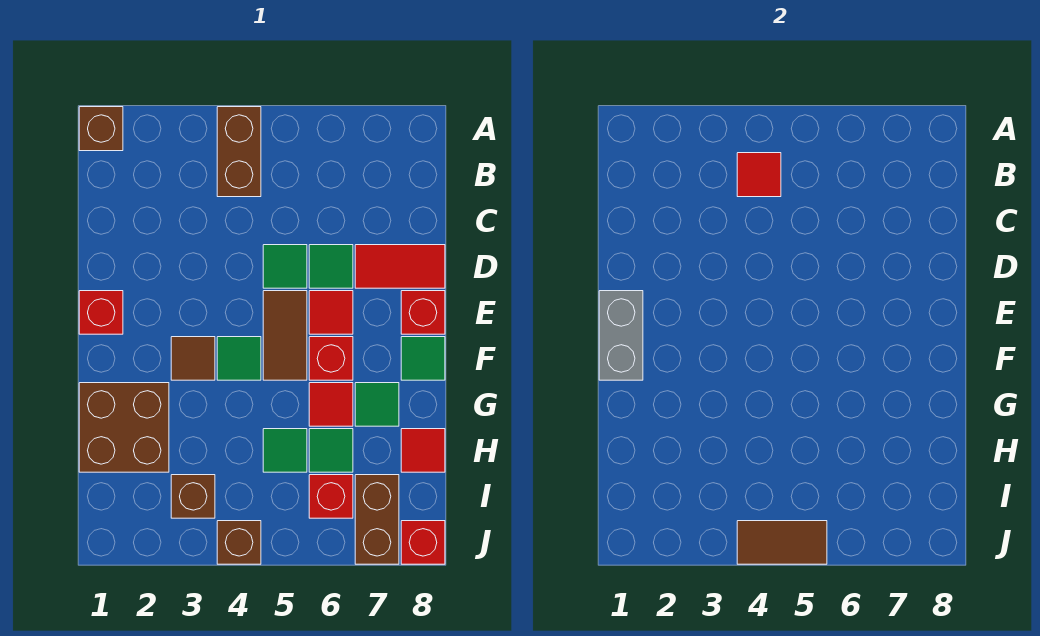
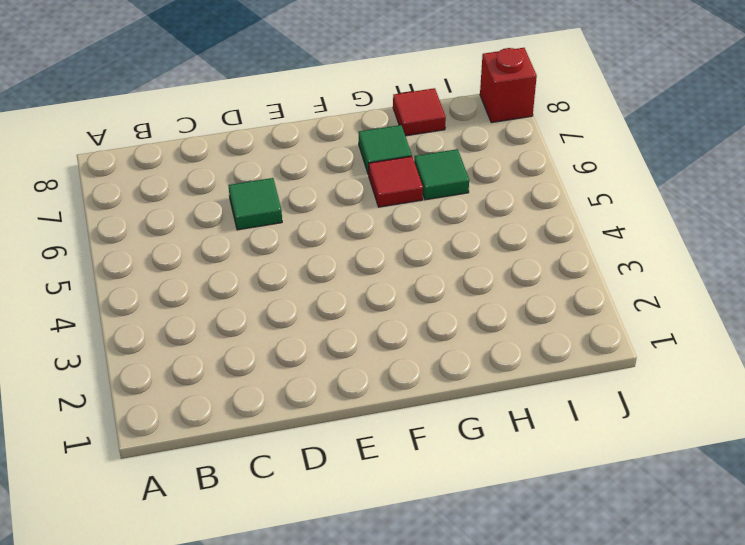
none -> brown brick A1 level 1
none -> brown brick A4:B4 level 1
none -> green tile D5 level 1

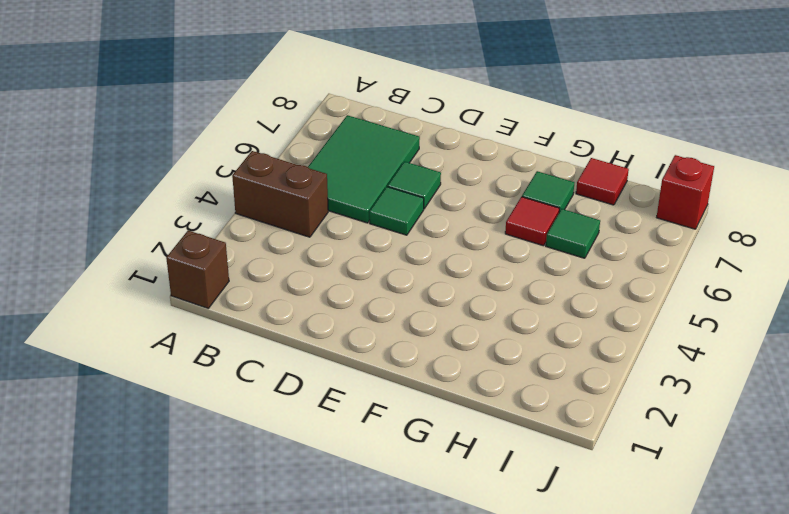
green tile B5:C7 level 1 -> none
none -> red tile D7:D8 level 1
none -> red brick E1 level 1
none -> brown tile E5:F5 level 1

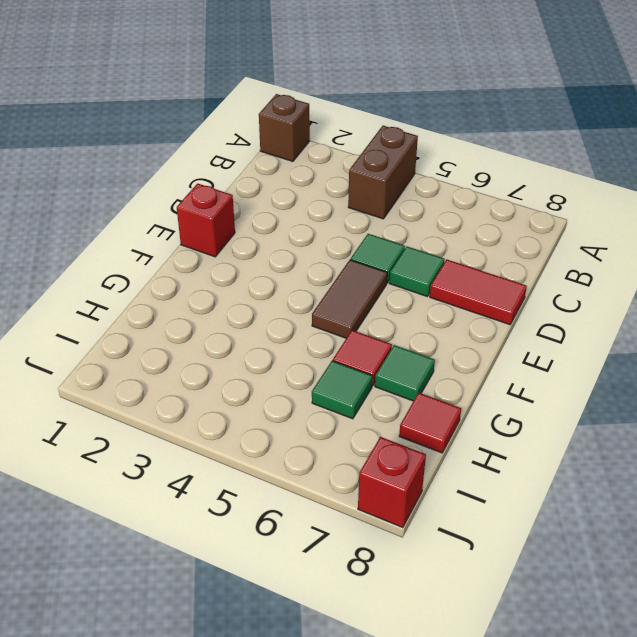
none -> red tile E6 level 1
none -> red brick E8 level 1
none -> brown tile F3 level 1

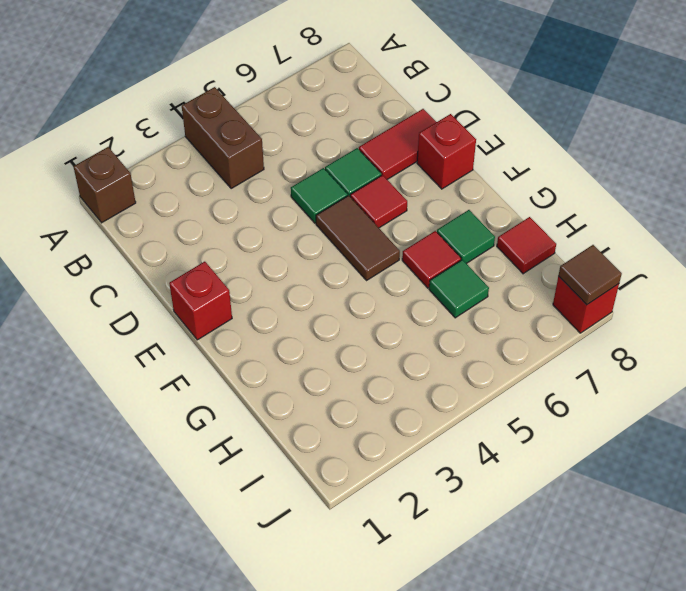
brown tile J8 level 2 -> brown tile F3 level 1
none -> green tile F4 level 1
none -> red brick F6 level 1
none -> green tile F8 level 1

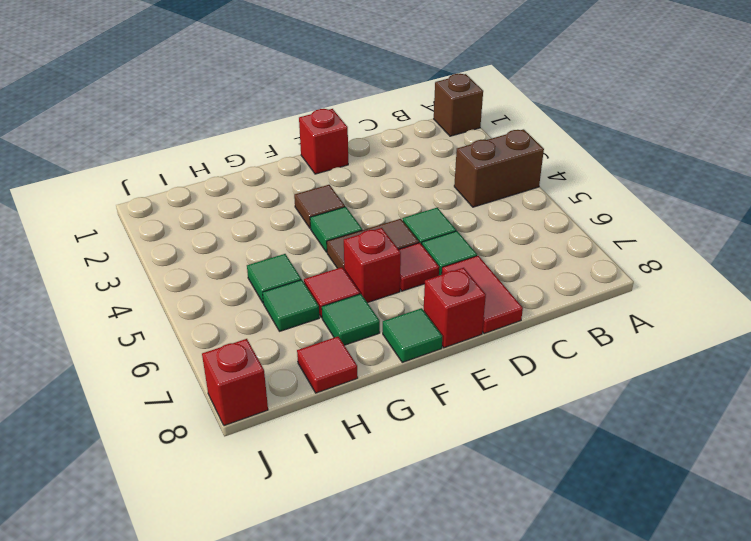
none -> brown brick G1:H2 level 1
none -> brown brick I3 level 1
none -> red brick I6 level 1

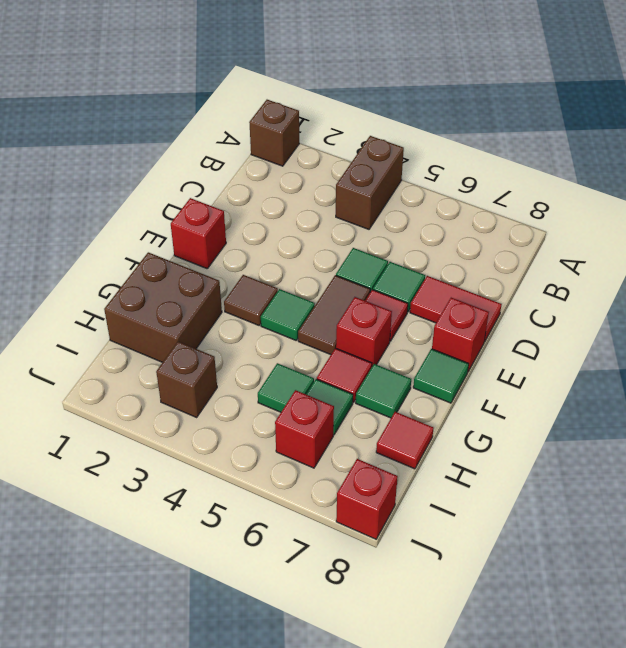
none -> brown brick I7:J7 level 1
none -> brown brick J4 level 1
none -> red tile B4 level 2

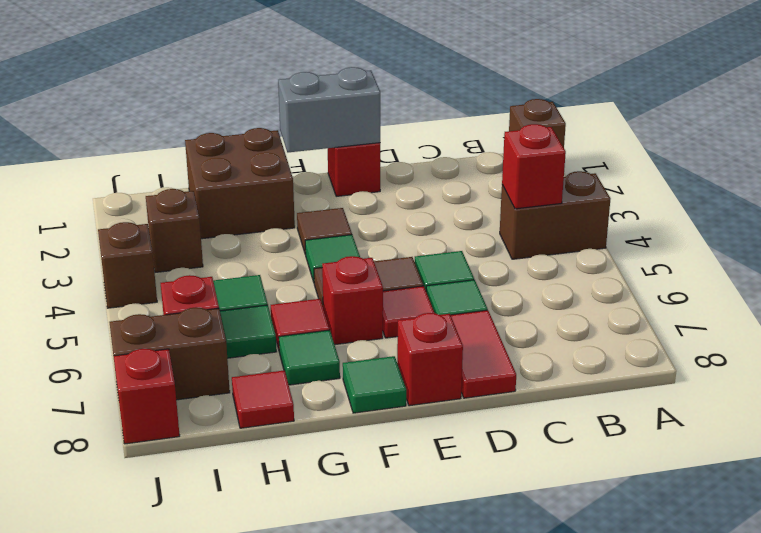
red brick B4 level 2 -> red tile B4 level 2
none -> brown tile J4:J5 level 2

